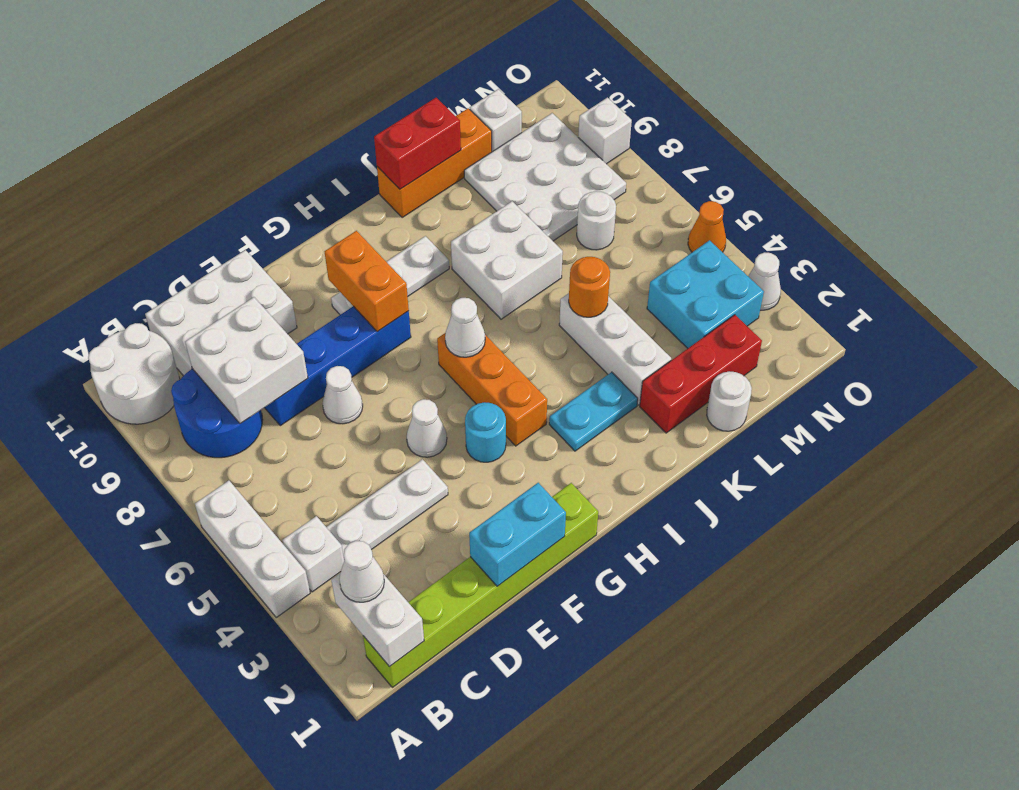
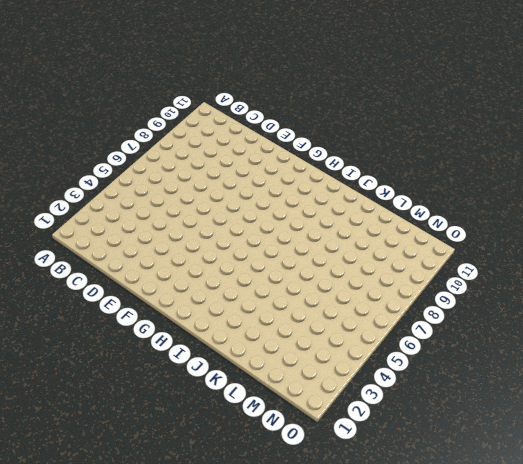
none -> white brick A4:A6 level 1
none -> white round brick A10:B11 level 1
none -> lime brick B1:G1 level 1
none -> white brick B4 level 1

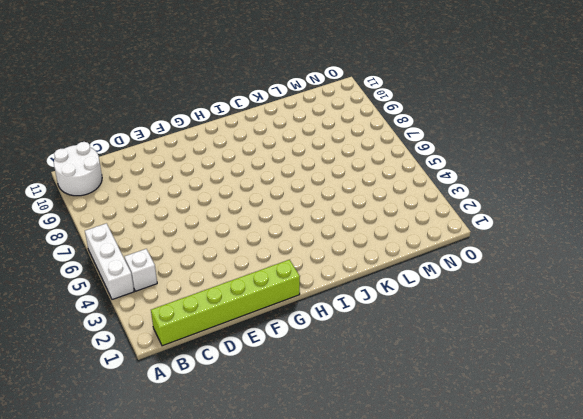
none -> blue round brick B8:C9 level 1
none -> white plate C4:E4 level 1
none -> white brick C10:E11 level 1
none -> blue brick D8:G8 level 1

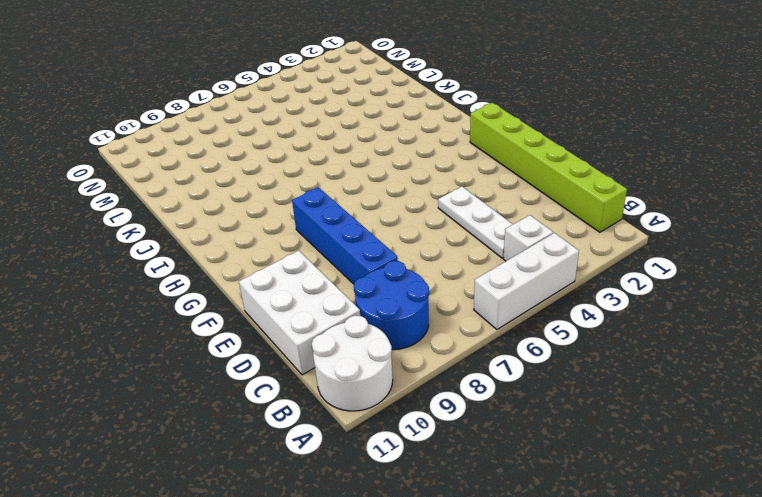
none -> white cone E7 level 1
none -> white cone F5 level 1
none -> cyan round brick G4 level 1
none -> white plate G9:I9 level 1

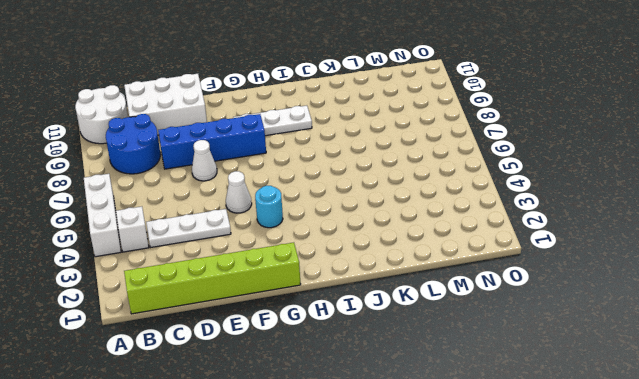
none -> orange brick H4:H6 level 1
none -> cyan plate I3:J3 level 1
none -> white brick J7:K8 level 1
none -> orange brick J11:L11 level 1

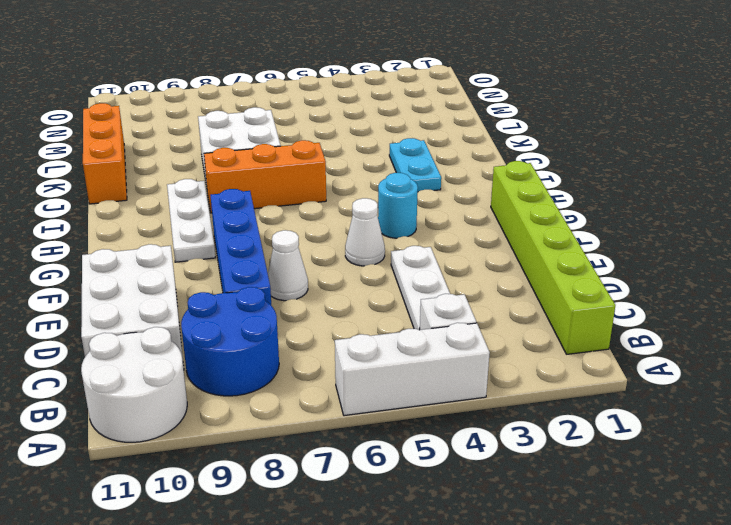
orange brick I6:I8 level 1 -> orange brick H4:H6 level 1
none -> red brick K2:M2 level 1
none -> white brick K3:K5 level 1
none -> white round brick L1 level 1
none -> white plate L8:N10 level 1

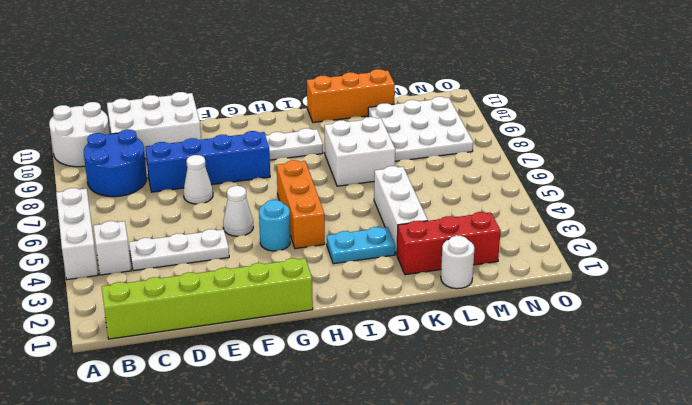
none -> cyan brick M3:N4 level 1
none -> white round brick M7 level 1
none -> white brick M11 level 1
none -> white cone O3 level 1

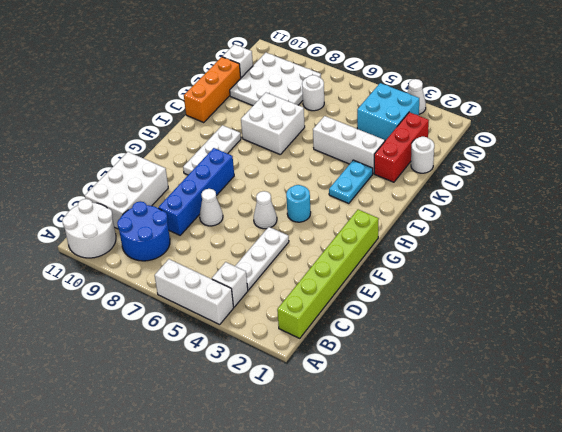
none -> orange brick H4:H6 level 1
none -> orange cone O5 level 1
none -> white brick O9 level 1
none -> white brick B1:B2 level 2

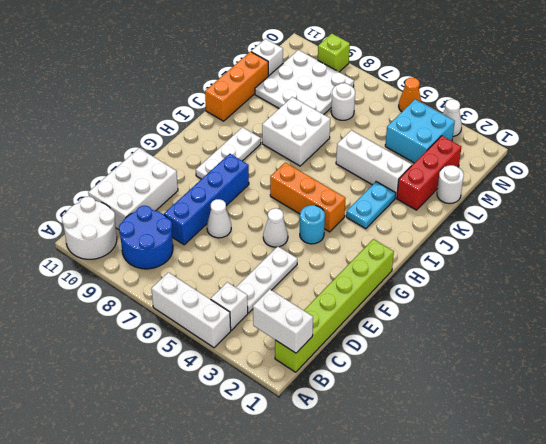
lime brick O9 level 1 -> white brick O9 level 1
none -> white brick C8:D9 level 2
none -> cyan brick E1:F1 level 2
none -> orange brick G8:G9 level 2
none -> white cone H6 level 2

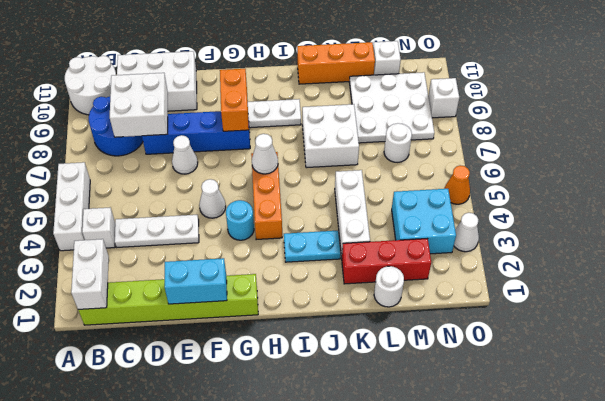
none -> red brick J11:K11 level 2
none -> orange round brick K5 level 2
none -> white cone B2 level 3

